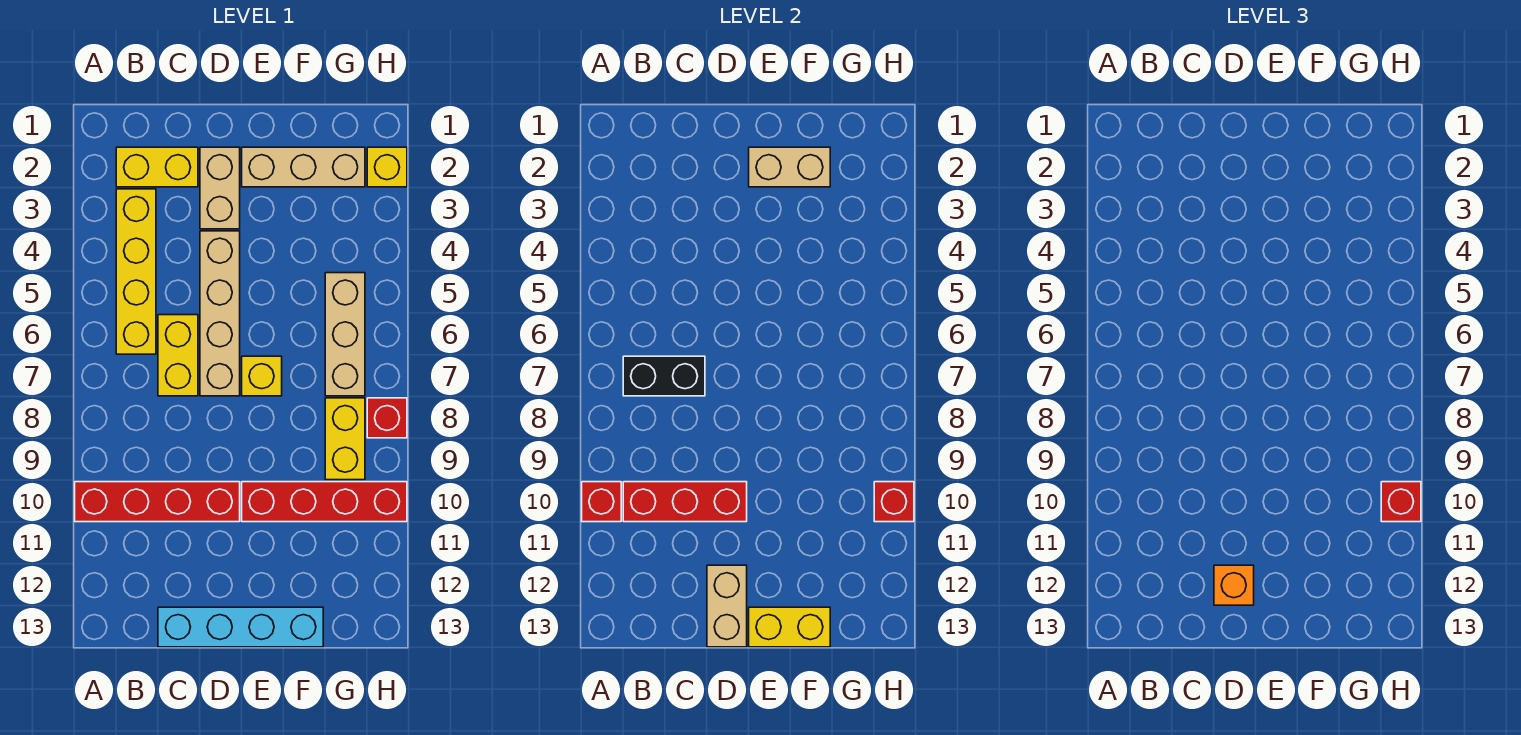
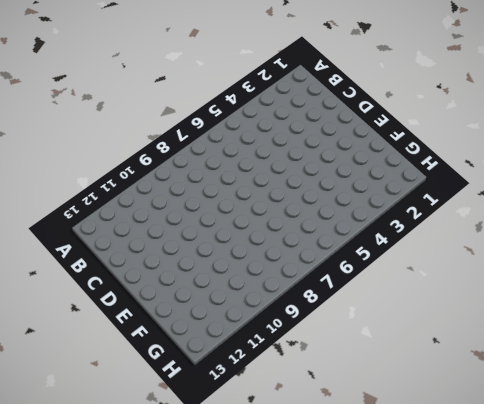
none -> red brick A10:D10 level 1
none -> yellow brick B2:C2 level 1
none -> yellow brick B3:B6 level 1

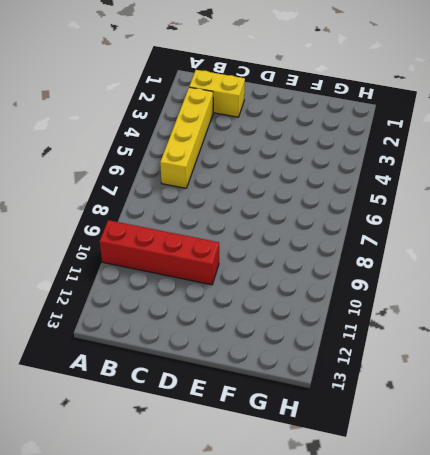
none -> yellow brick C6:C7 level 1
none -> cyan brick C13:F13 level 1
none -> tan brick D2:D3 level 1

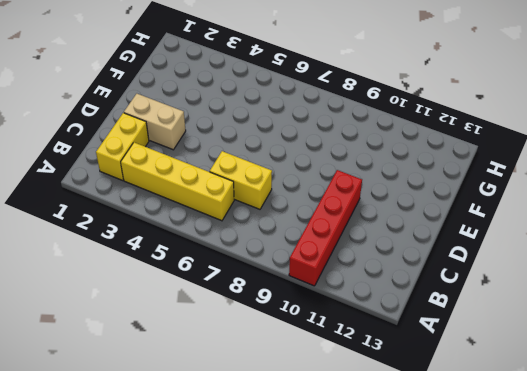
none -> cyan brick C13:F13 level 1
none -> tan brick D4:D7 level 1
none -> tan brick E2:G2 level 1

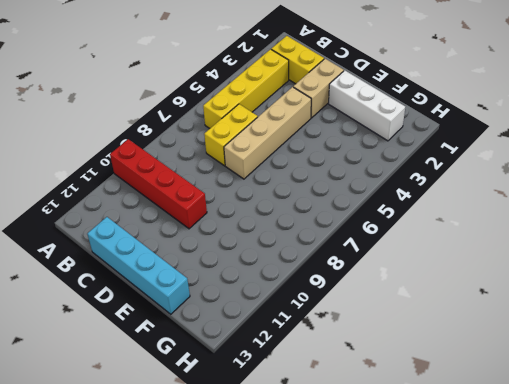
white brick E2:G2 level 1 -> tan brick E2:G2 level 1
none -> yellow brick E7 level 1
none -> red brick E10:H10 level 1
none -> tan brick G5:G7 level 1

